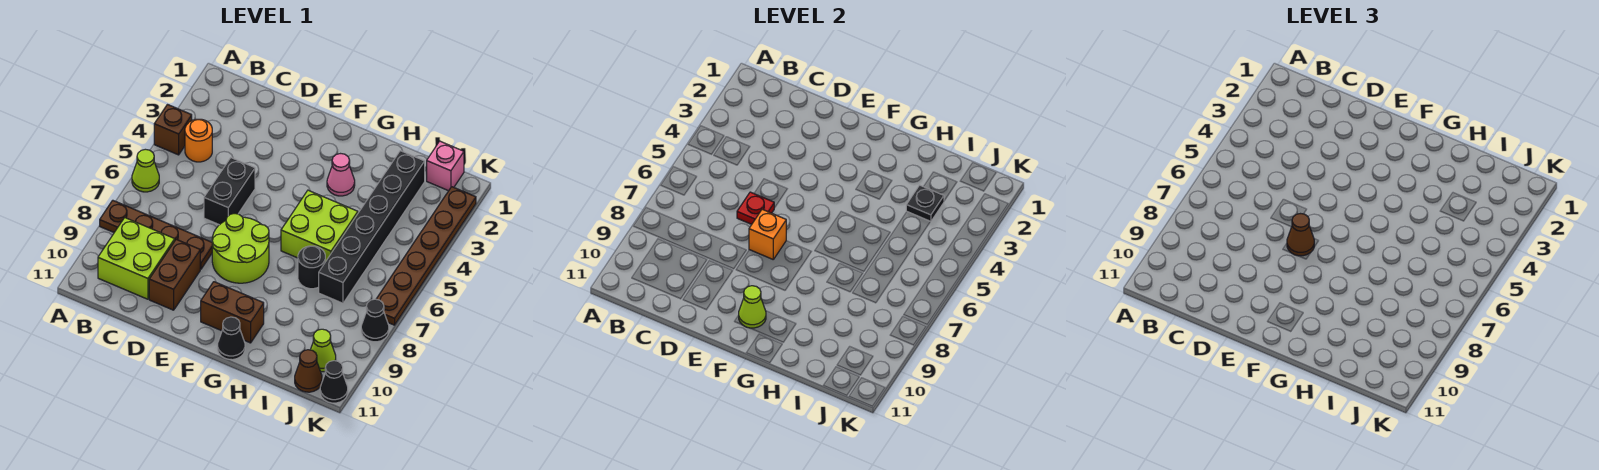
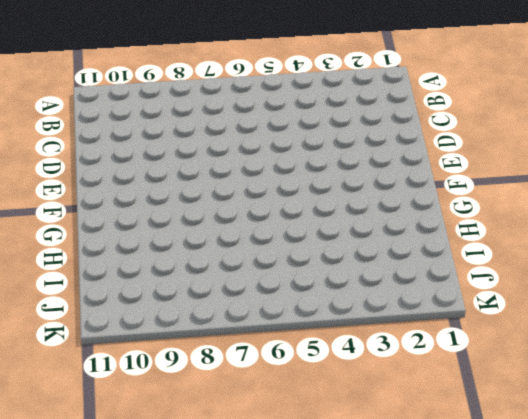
none -> brown brick A4 level 1
none -> lime cone A6 level 1
none -> brown plate A8:D8 level 1

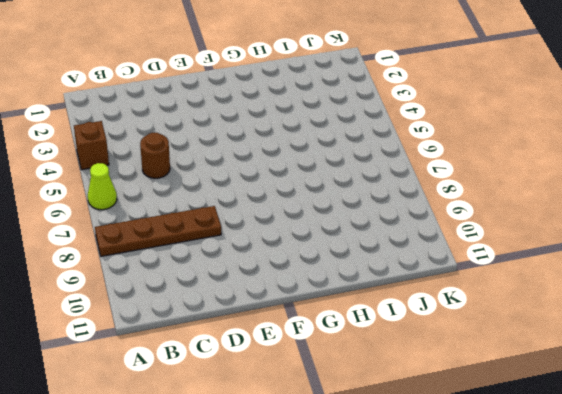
brown round brick C5 level 1 -> none
none -> orange round brick B4 level 1
none -> lime brick B9:C10 level 1
none -> black brick D5:D6 level 1

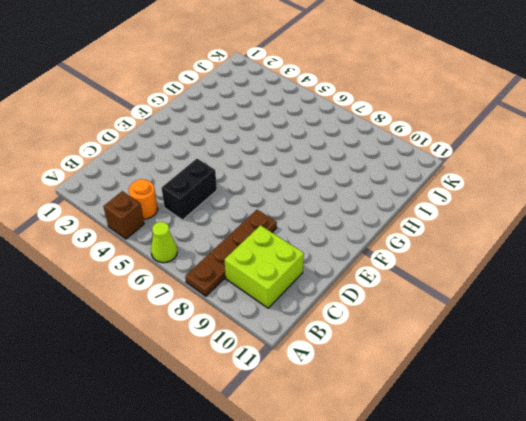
black brick C5:D5 level 1 -> black brick D5:D6 level 1
none -> brown brick D9:D10 level 1
none -> lime round brick E7:F8 level 1
none -> brown brick F10:G10 level 1

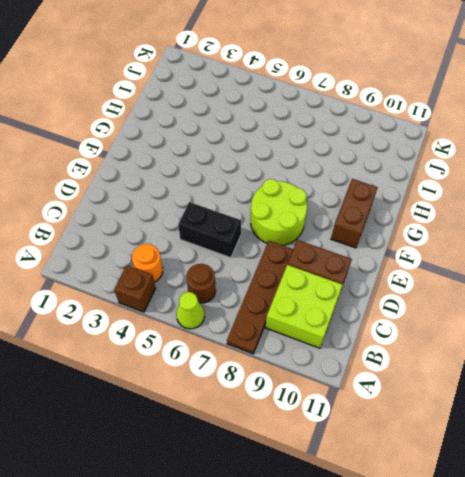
brown round brick B6 level 1 -> none
none -> pink cone G3 level 1
none -> lime brick G5:H6 level 1
none -> black cone G11 level 1

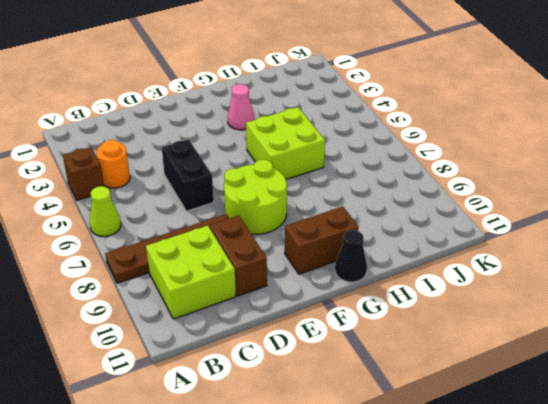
none -> black round brick H7 level 1
none -> black brick I2:I7 level 1
none -> pink brick J1 level 1

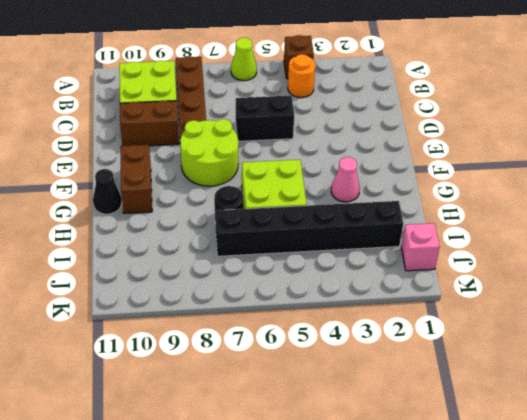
none -> lime cone J10 level 1
none -> brown cone J11 level 1
none -> brown plate K2:K7 level 1

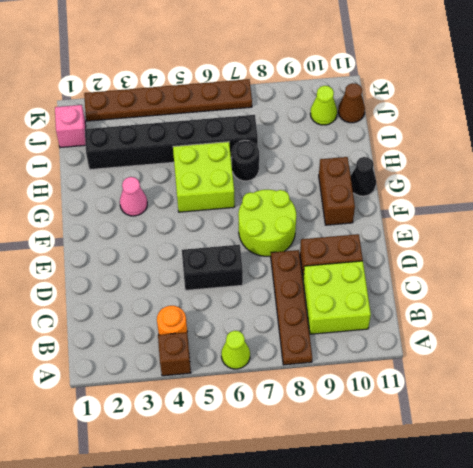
none -> black cone K8 level 1
none -> black cone K11 level 1
none -> red plate D6 level 2

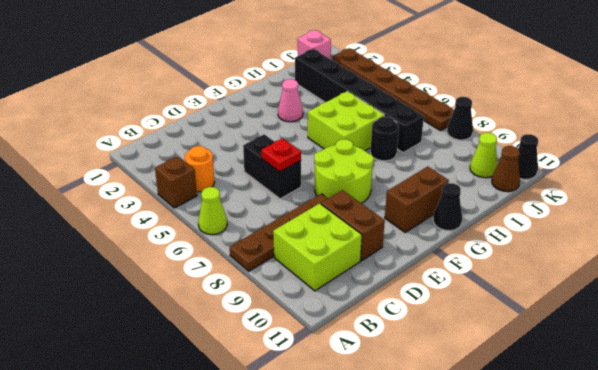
none -> orange brick E7 level 2
none -> lime cone F10 level 2
none -> black plate I3 level 2

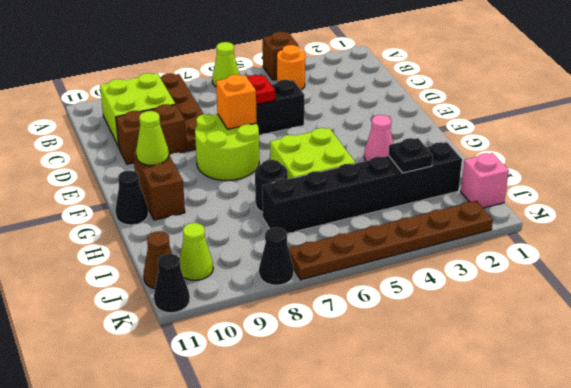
none -> brown cone E7 level 3

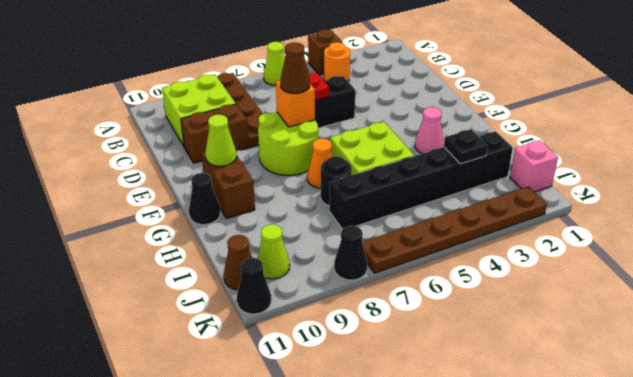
orange cone G7 level 1 -> none

